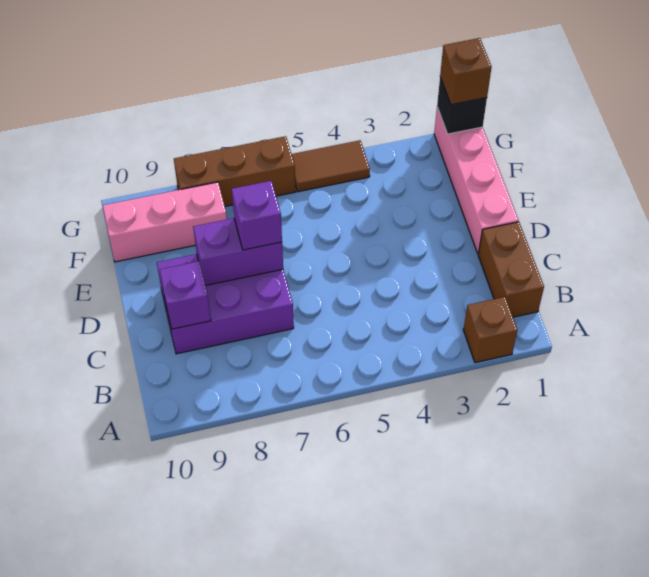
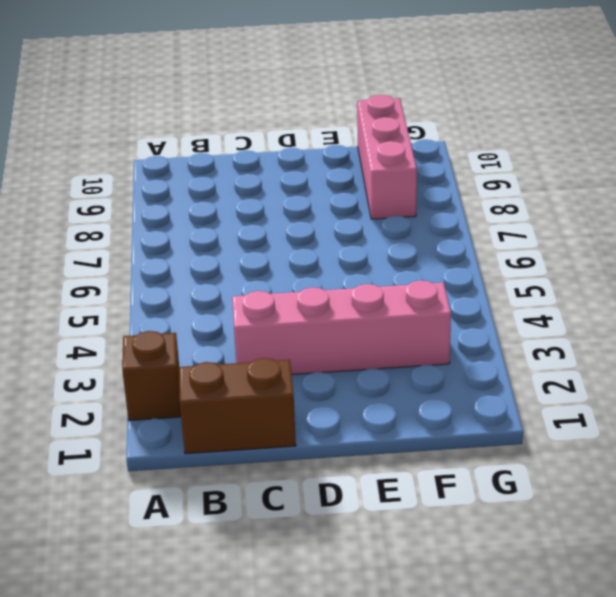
pink brick C3:F3 level 1 -> pink brick D1:G1 level 1
none -> purple brick C7:D9 level 1
none -> brown tile G4:G5 level 1
none -> brown brick G6:G8 level 1

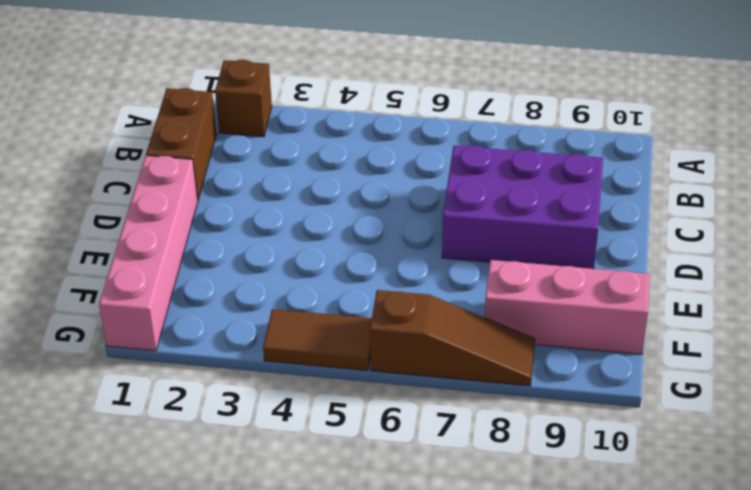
brown slope G6:G8 level 1 top 6 -> brown brick G6:G8 level 1
none -> purple brick C9 level 2
none -> purple brick D7:D8 level 2
none -> black brick G1 level 2

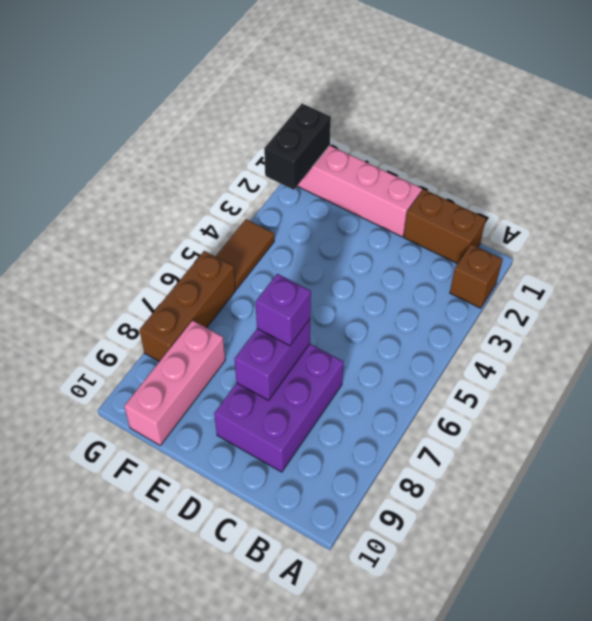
black brick G1:G2 level 2 -> black brick G1 level 2
none -> purple brick C9 level 2
none -> brown brick G1 level 3

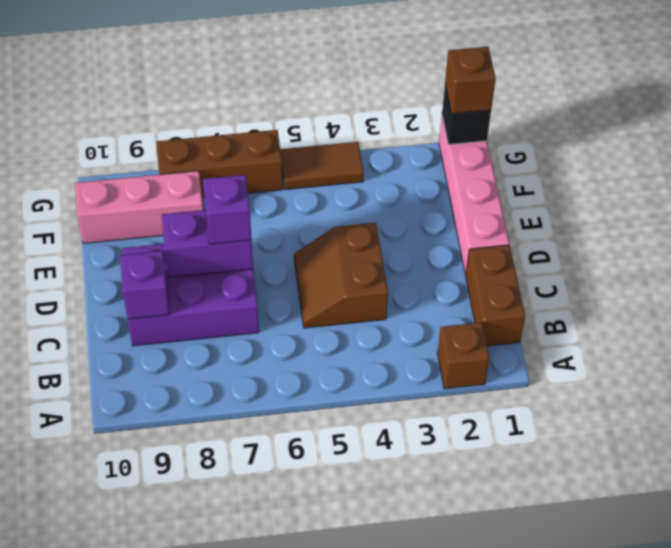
brown slope C4:D5 level 1 top 4 -> none

